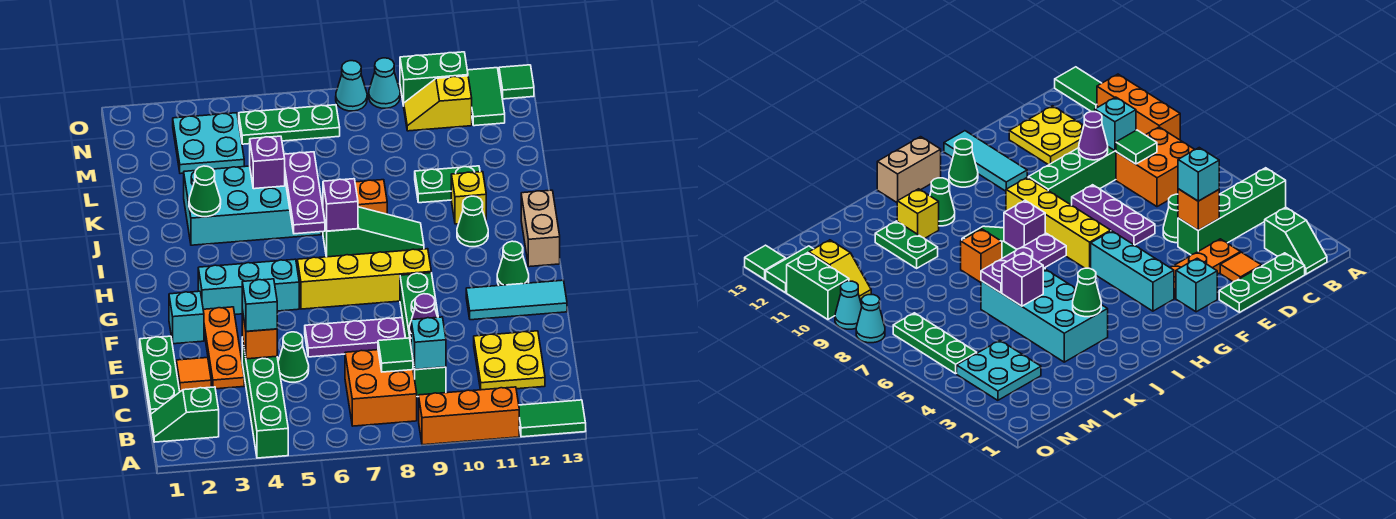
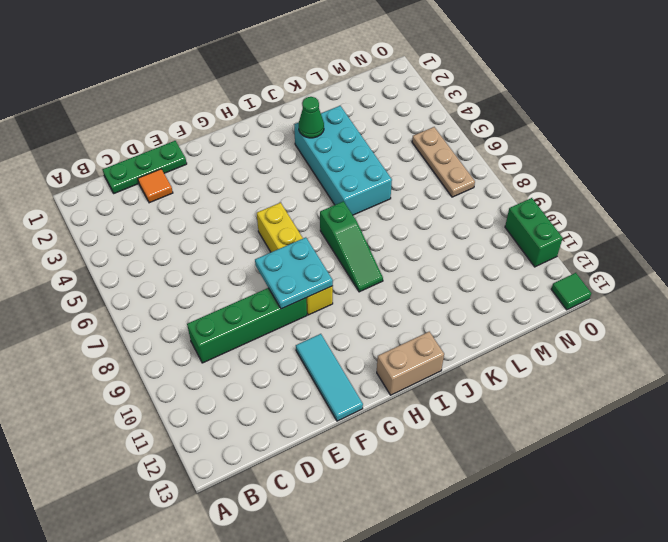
cyan plate F8:G9 level 2 -> cyan plate M3:N4 level 1
tan plate N5:N7 level 1 -> green plate N5:N7 level 1
none -> green brick A4:D4 level 1
none -> orange brick A9:A11 level 1
none -> green tile A12:A13 level 1
none -> green slope B1:B2 level 1 top 2

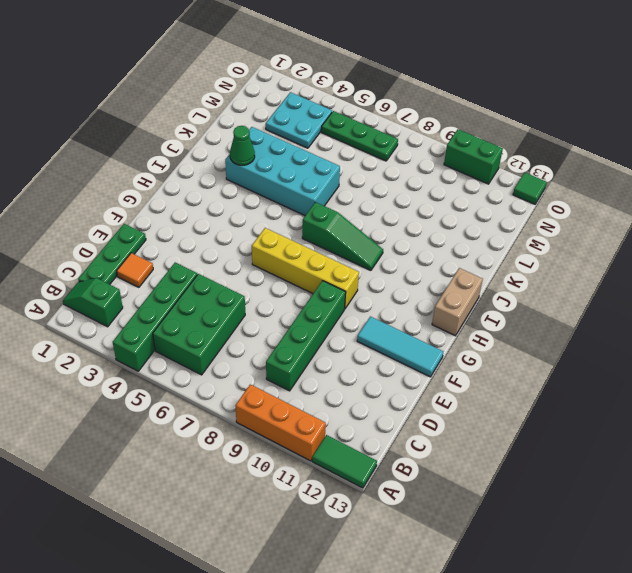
green brick B5:D6 level 1 -> green cone D5 level 1
none -> orange brick B7:C8 level 1
none -> yellow plate C11:D12 level 1
none -> orange plate D3:F3 level 1
none -> purple plate E6:E8 level 1

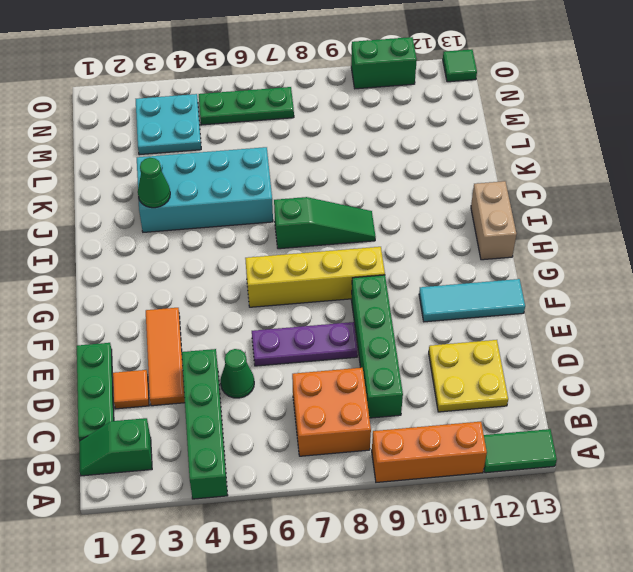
orange tile D3:F3 level 1 -> orange plate D3:F3 level 1
none -> cyan brick F2 level 1
none -> cyan brick G3:G5 level 1
none -> green cone G12 level 1
none -> green cone I11 level 1

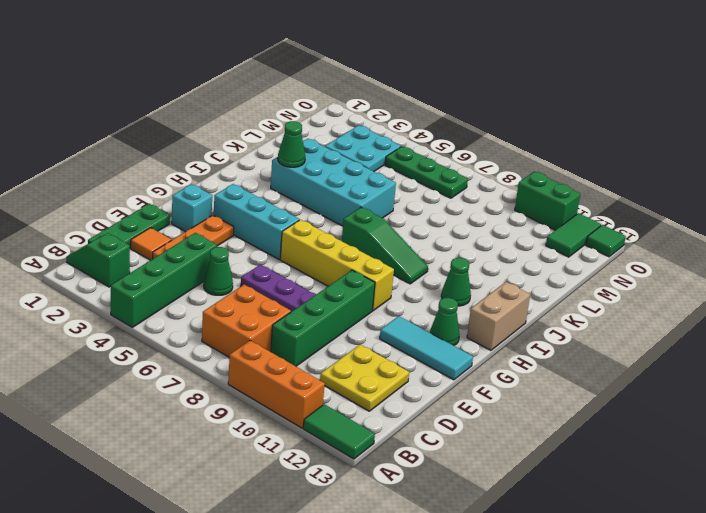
none -> orange brick J8 level 1
none -> yellow brick J11 level 1
none -> green plate K10:K11 level 1
none -> yellow slope N10:N11 level 1 top 11

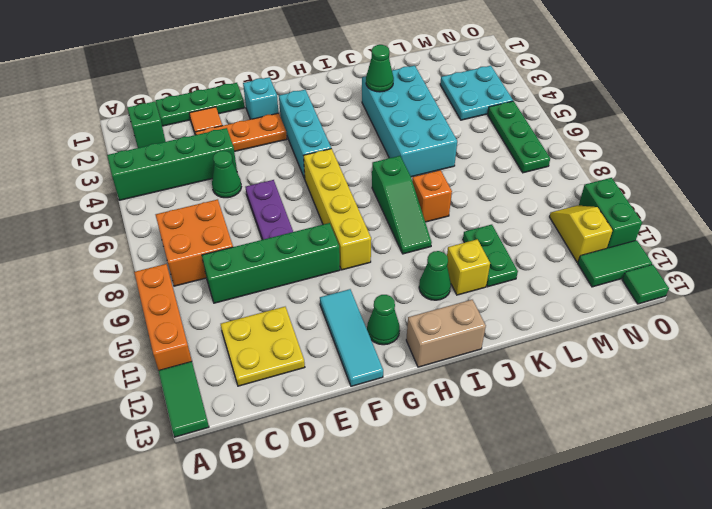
none -> cyan cone O8 level 1
none -> cyan cone O9 level 1
none -> green tile C8 level 2
none -> cyan brick C9 level 2

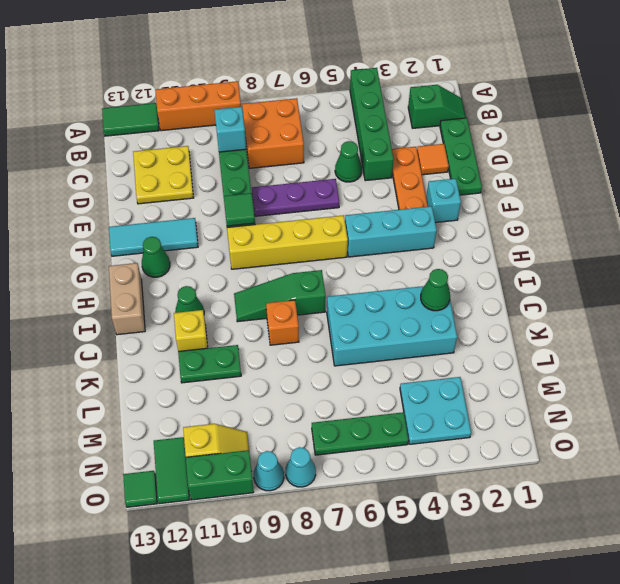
green tile F9 level 2 -> green tile C8 level 2
none -> orange brick D4 level 2
none -> purple cone D9 level 2
none -> purple plate I6:K6 level 2
none -> purple brick I7 level 2

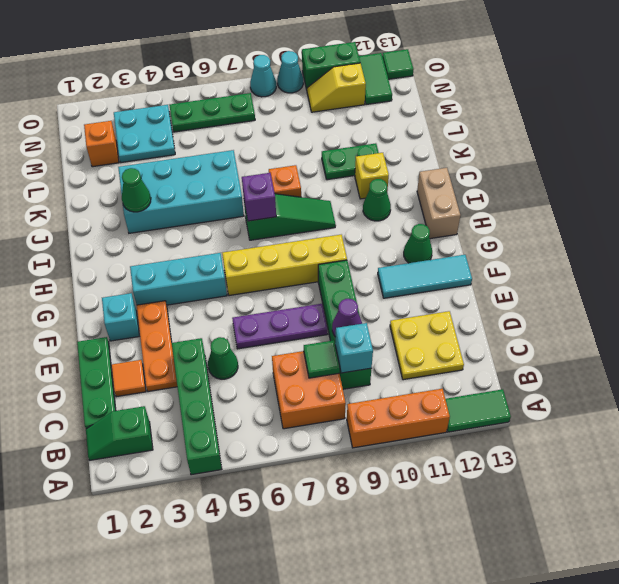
orange brick M2 level 1 -> orange brick D4 level 2
none -> purple plate I6:K6 level 2
none -> purple brick K5 level 2
none -> cyan brick D4 level 3

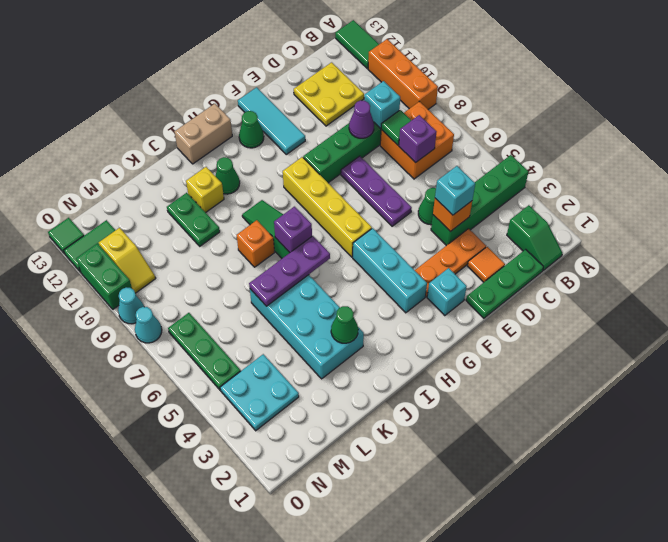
purple brick C7 level 2 -> purple brick K5 level 2

